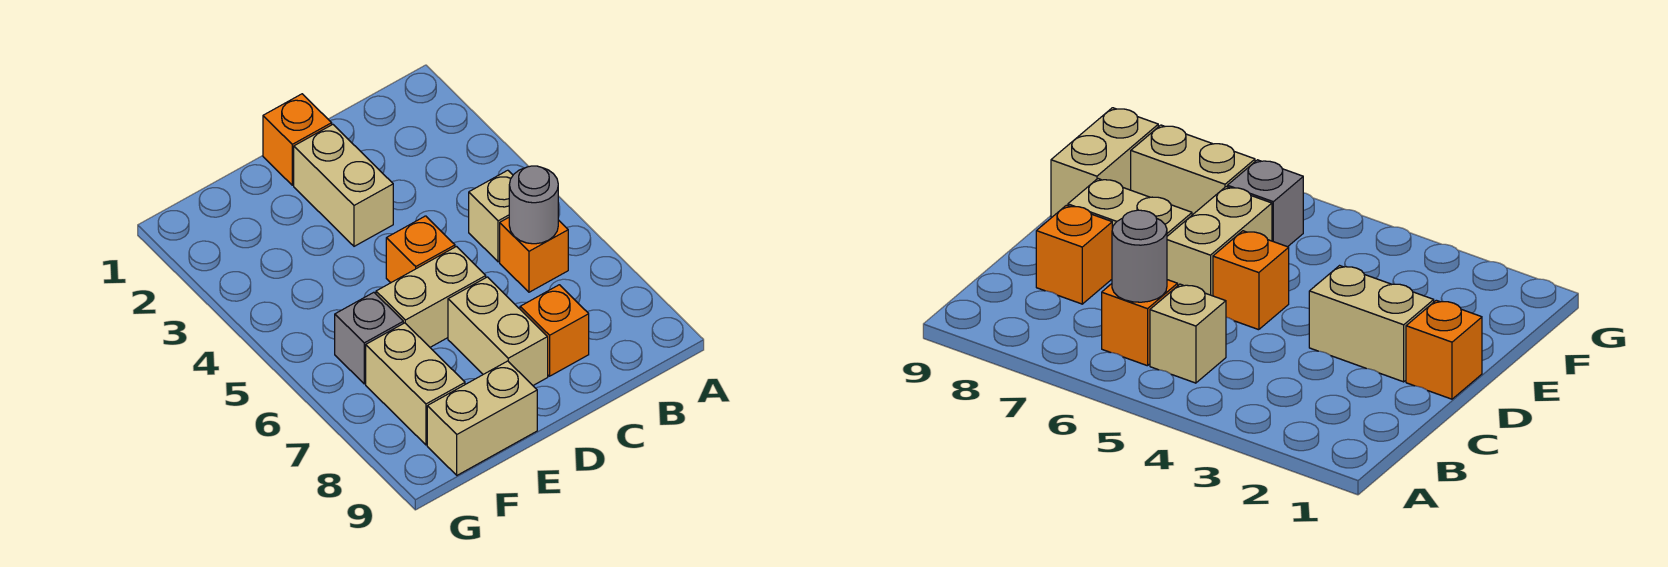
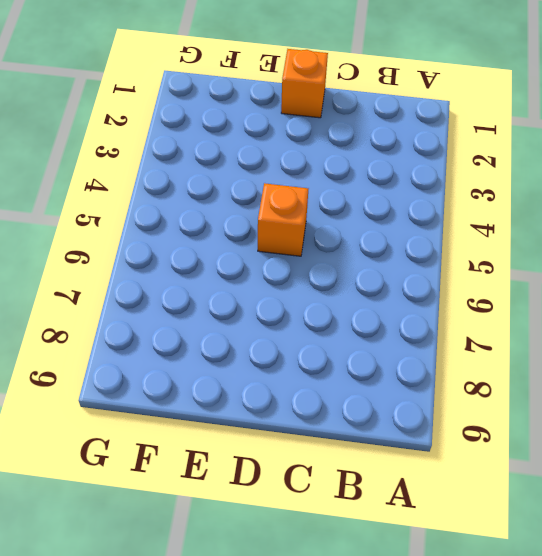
none -> tan brick B5 level 1
none -> orange brick B6 level 1
none -> orange brick C8 level 1

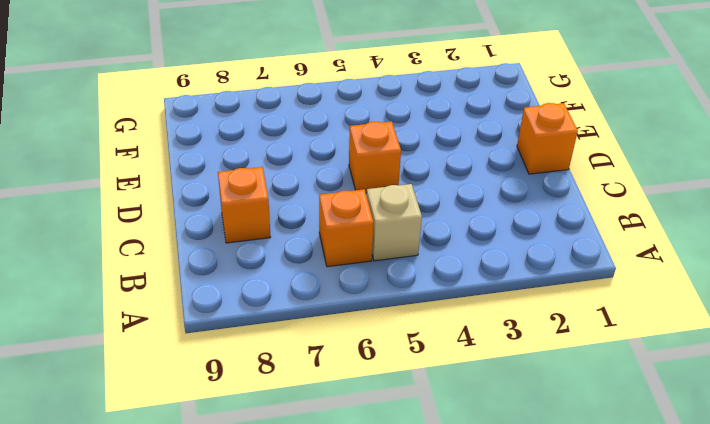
none -> tan brick D2:D3 level 1
none -> tan brick D6:E6 level 1
none -> tan brick D7:D8 level 1

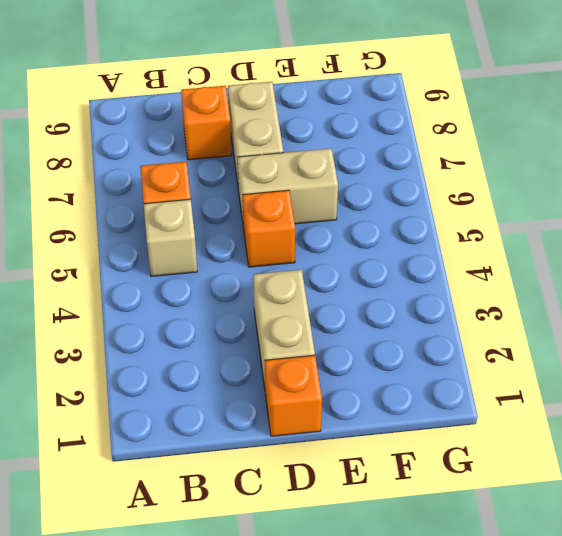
none -> tan brick E9:F9 level 1
none -> grey brick F6 level 1
none -> tan brick F7:F8 level 1

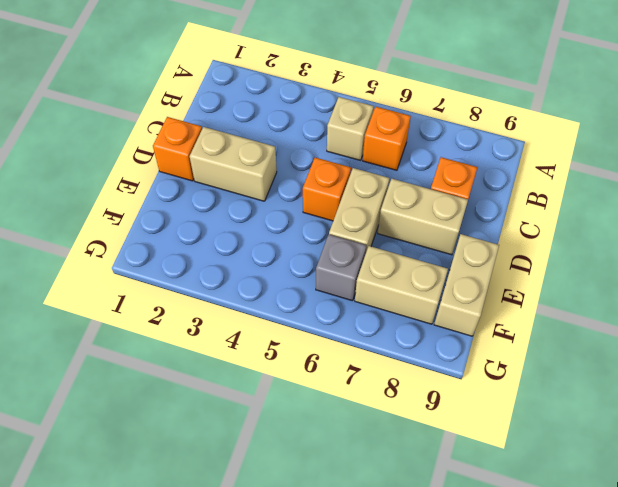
none -> grey round brick B6 level 2

